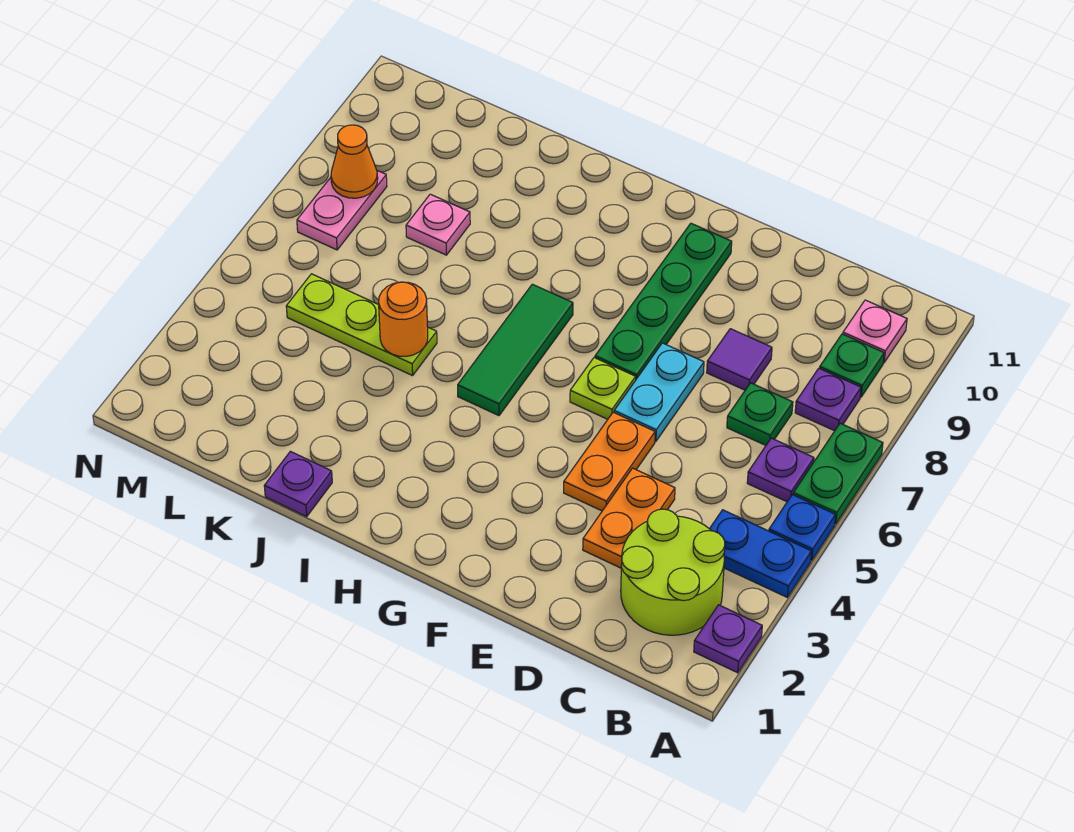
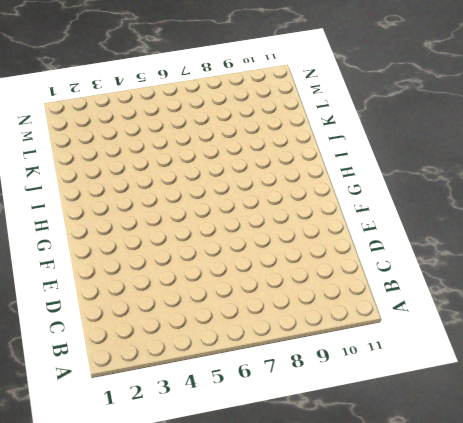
none -> purple plate A2 level 1
none -> blue plate A4:B4 level 1
none -> blue plate A5 level 1

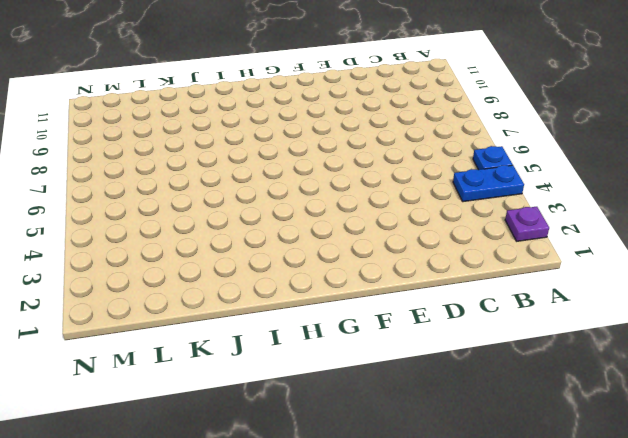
none -> green plate A6:A7 level 1
none -> lime round brick B2:C3 level 1
none -> purple plate B6 level 1

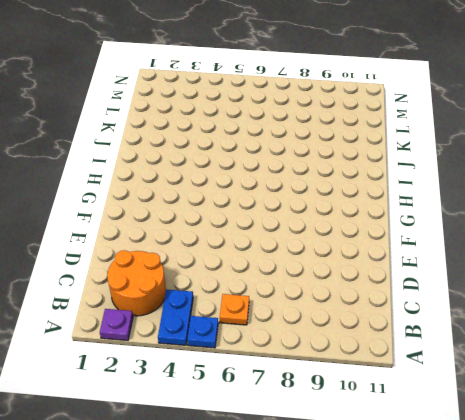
orange round brick B2:C3 level 1 -> lime round brick B2:C3 level 1
orange plate B6 level 1 -> purple plate B6 level 1
none -> green plate A6:A7 level 1
none -> purple plate B8 level 1
none -> green plate B9 level 1

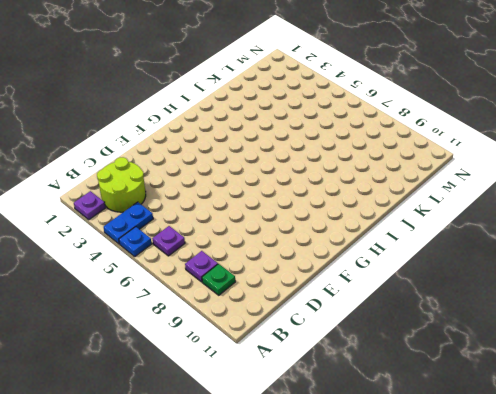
none -> green plate A6:A7 level 1
none -> pink plate B10 level 1
none -> green plate C7 level 1

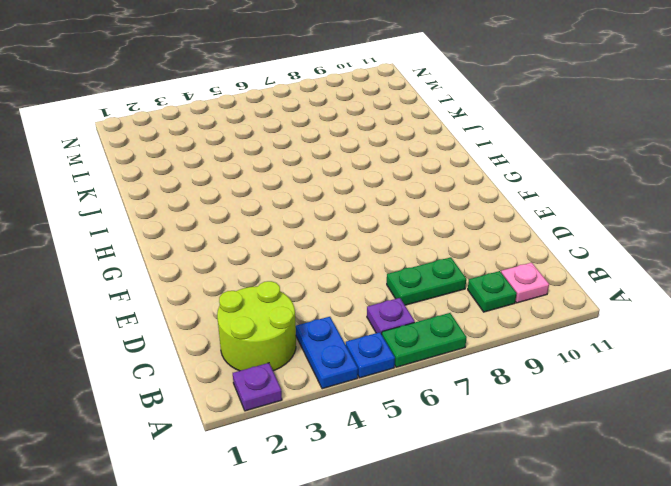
green plate C7:C8 level 1 -> green plate C7 level 1
none -> purple plate B8 level 1
none -> orange plate D3:D4 level 1
none -> purple tile D8 level 1

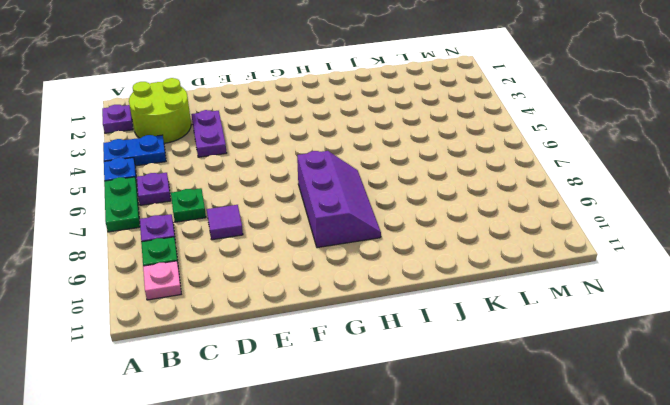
purple plate D3:D4 level 1 -> orange plate D3:D4 level 1
purple slope G7:H9 level 1 top G -> green tile H5:H7 level 1
none -> orange plate E4:E5 level 1
none -> cyan plate E6:E7 level 1
none -> lime plate F6 level 1

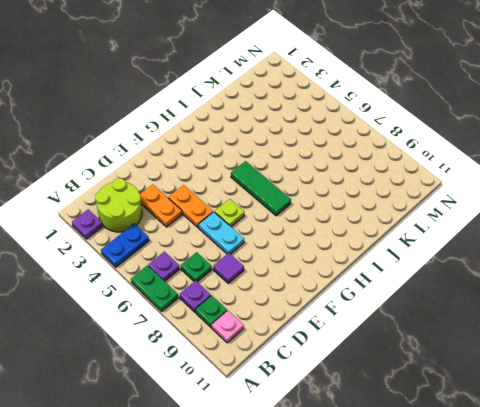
none -> blue plate A5 level 1
none -> green plate F7:F10 level 1
none -> purple plate J1 level 1

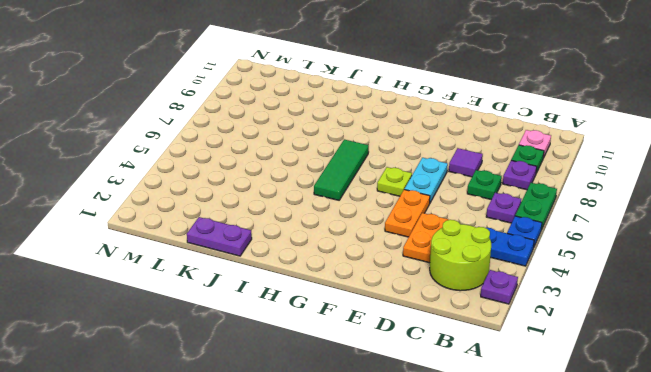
purple plate J1:K1 level 1 -> purple plate J1 level 1
none -> green plate F7:F10 level 1
none -> lime plate J5:L5 level 1
none -> pink plate K8 level 1

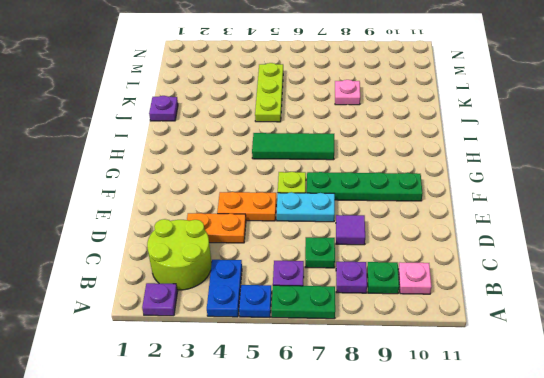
none -> pink plate M7:M8 level 1
none -> orange round brick J5 level 2
none -> orange cone M8 level 2

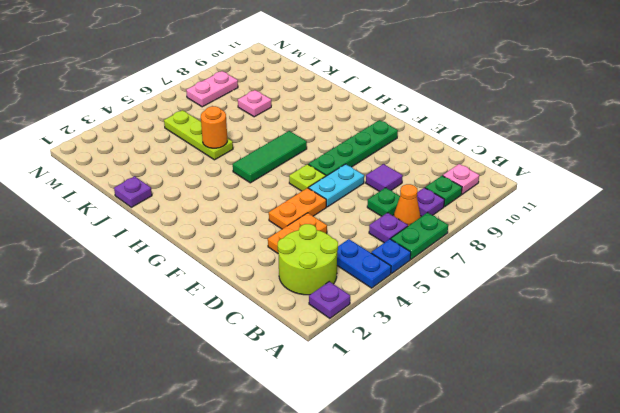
orange cone B7 level 1 -> orange cone M8 level 2

